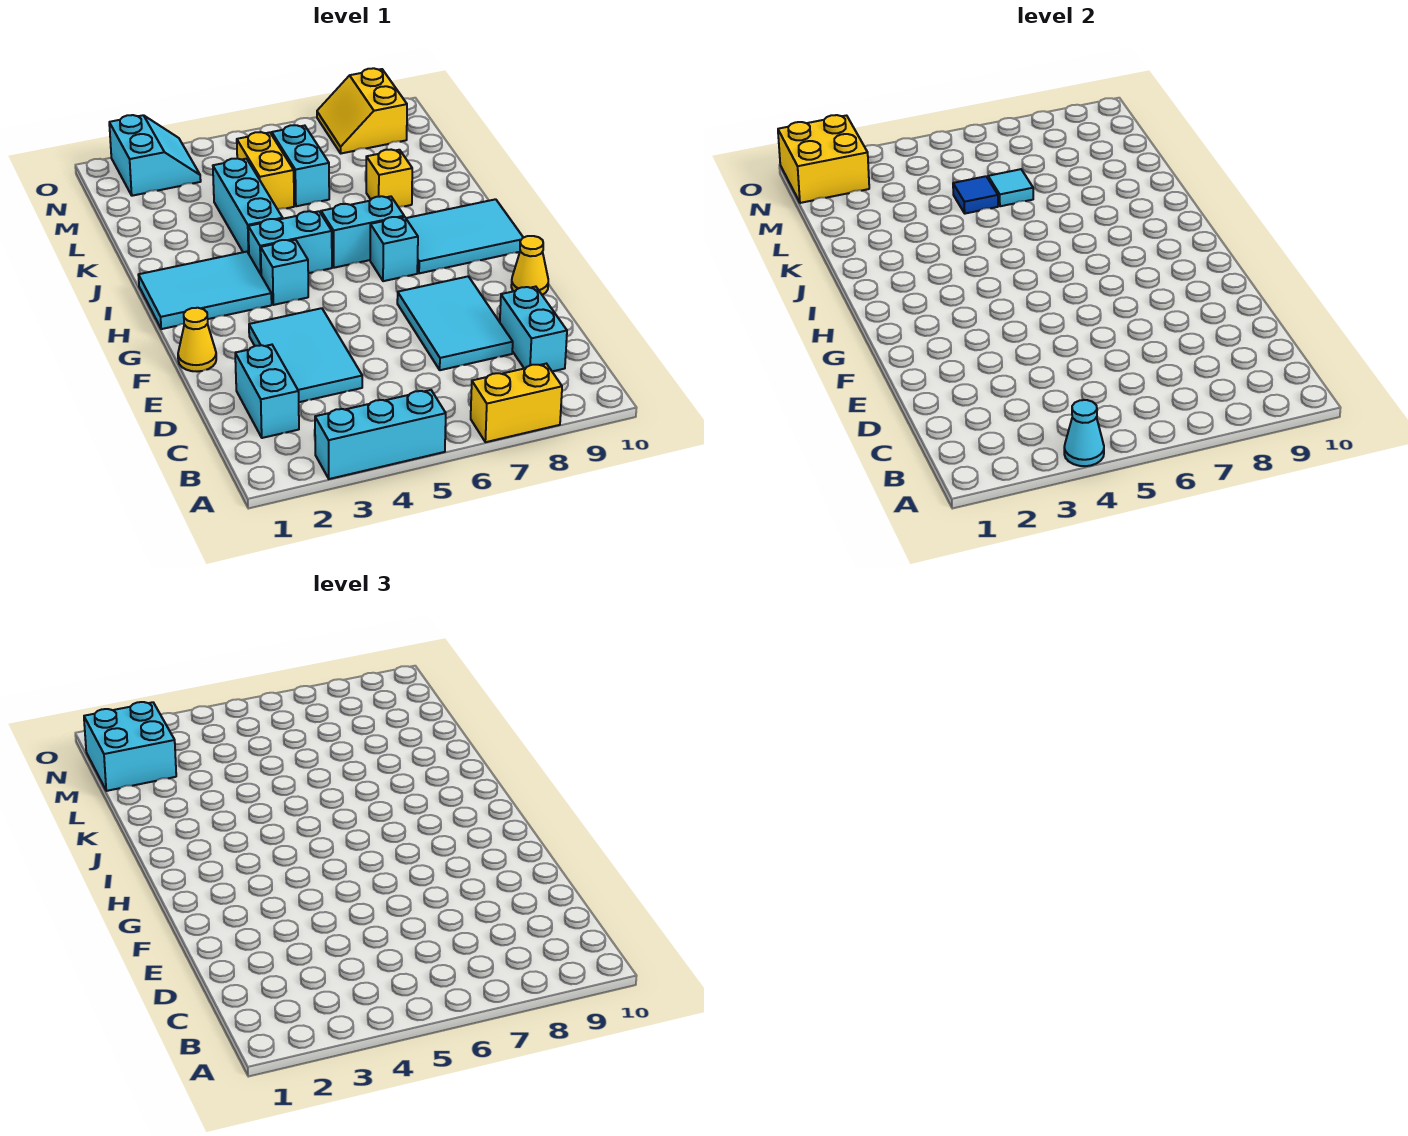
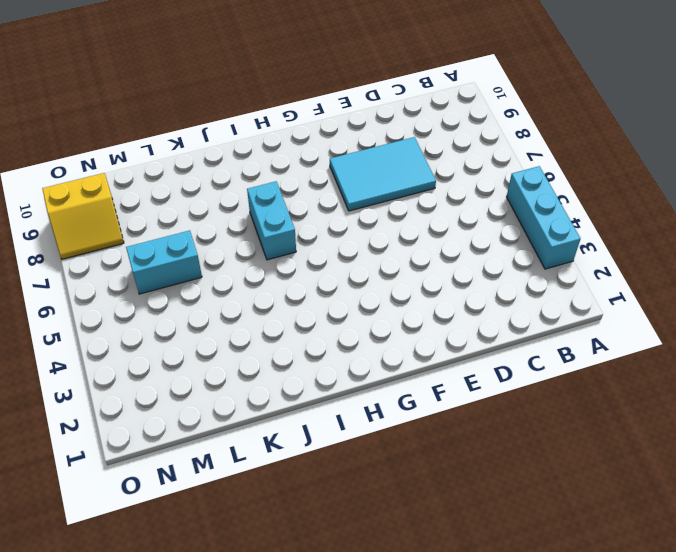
none -> yellow brick A7:A8 level 1
none -> cyan brick C2:D2 level 1
none -> cyan brick C9:D9 level 1

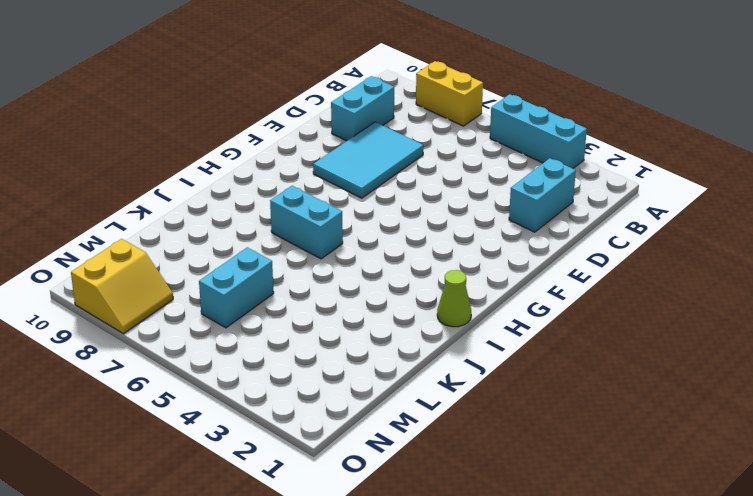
lime cone I1 level 1 -> cyan tile H1:I3 level 1
none -> cyan tile D3:F4 level 1
none -> yellow cone F1 level 1
none -> yellow cone F10 level 1

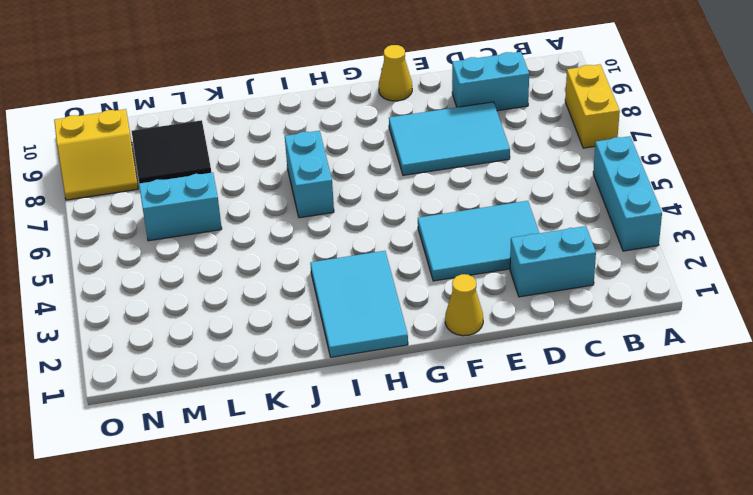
black tile L8:M9 level 1 -> none
none -> cyan brick H4 level 1
none -> cyan brick H7 level 1
none -> cyan tile H8:I10 level 1

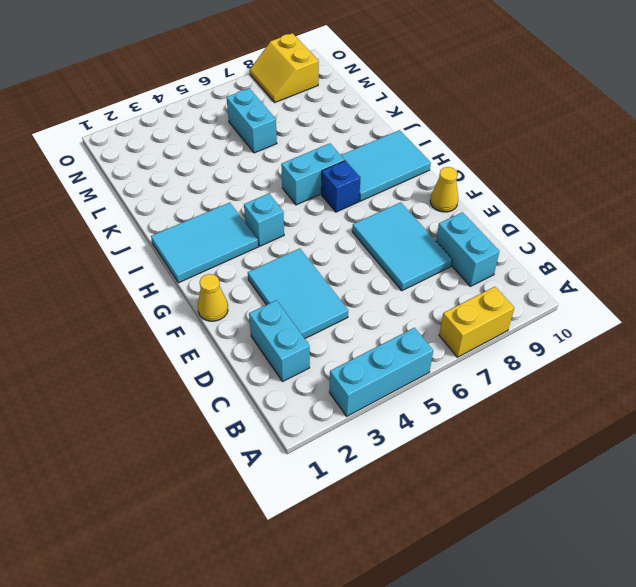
blue brick H7 level 1 -> cyan brick H7 level 1
none -> cyan brick I4:I5 level 1
none -> cyan brick J4:L4 level 1
none -> yellow brick K8 level 1

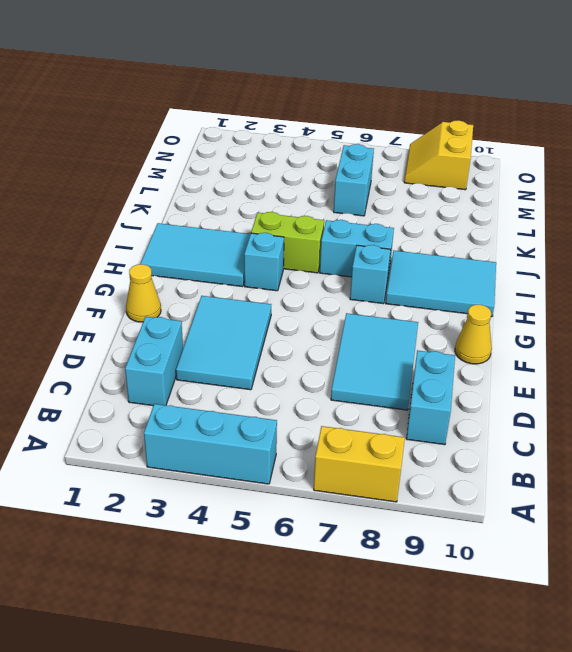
lime brick I4:I5 level 1 -> cyan brick I4:I5 level 1
none -> cyan brick J4:L4 level 1
none -> yellow brick K8 level 1
none -> yellow brick L5:M5 level 1

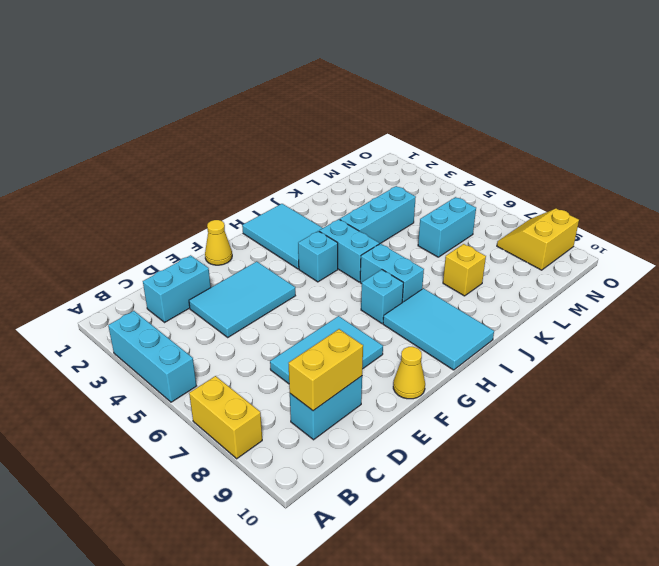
yellow brick C9:D9 level 2 -> yellow brick L5:M5 level 1
none -> cyan slope N2:O3 level 1 top 2
none -> cyan cone A4 level 2
none -> blue tile L5 level 2

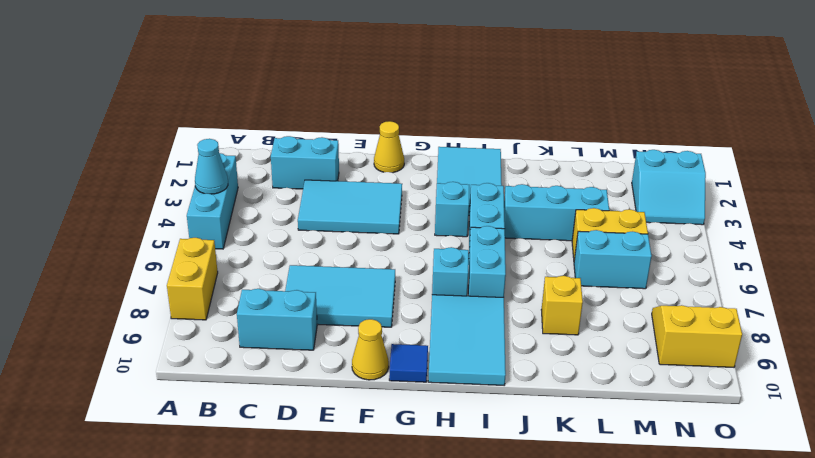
blue tile G10 level 1 -> blue tile L5 level 2
none -> cyan tile L6 level 2
none -> yellow brick N1:O2 level 2
none -> cyan brick M1:N2 level 3

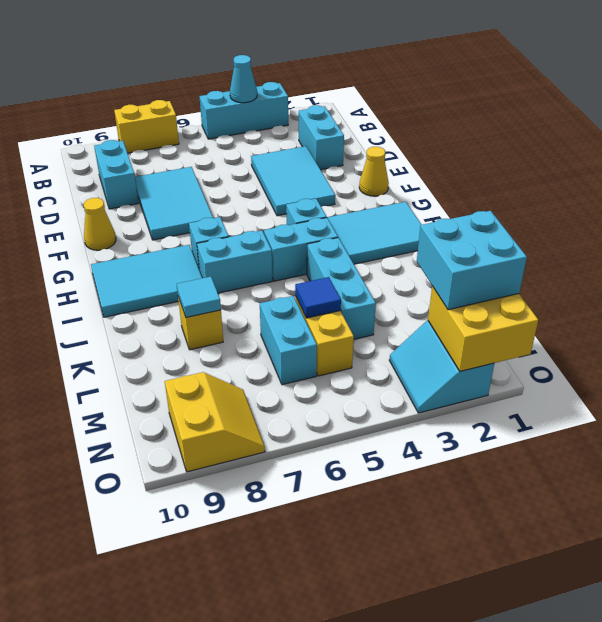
cyan tile K8 level 2 -> cyan tile L6 level 2

